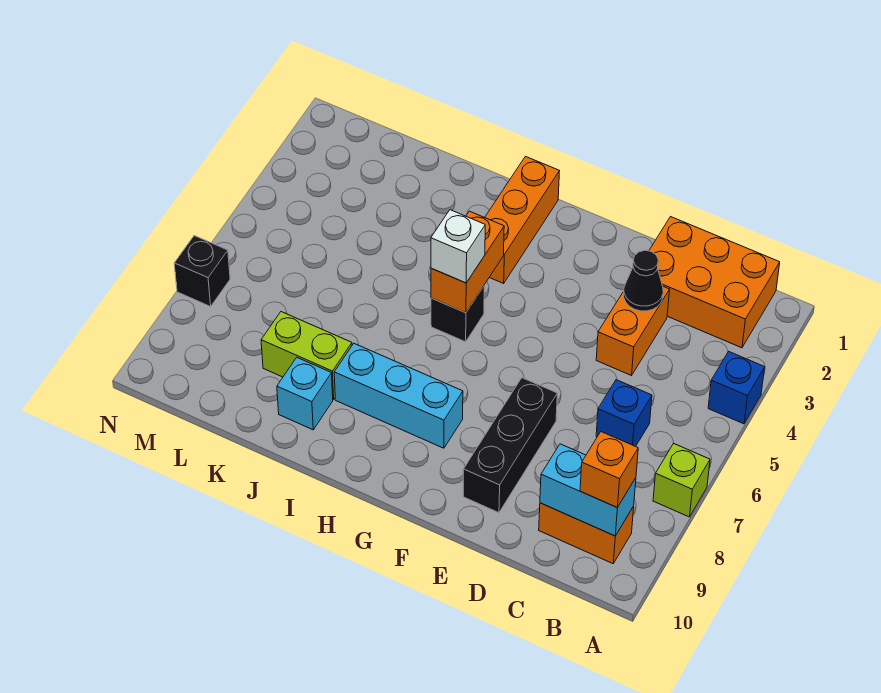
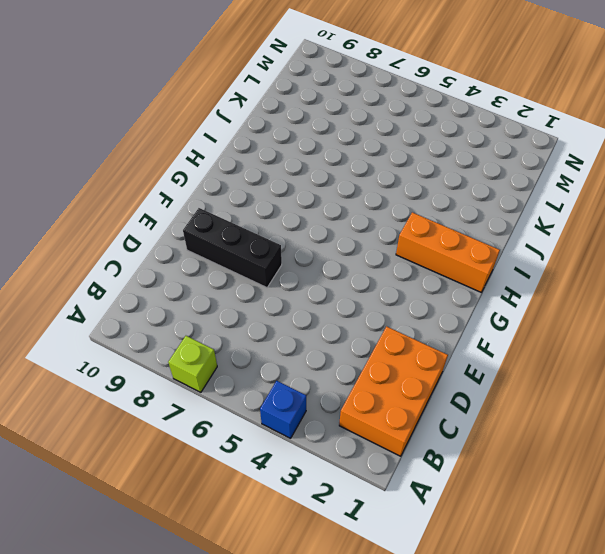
none -> orange brick B9:C9 level 1
none -> blue brick C6 level 1
none -> orange brick D3:D4 level 1

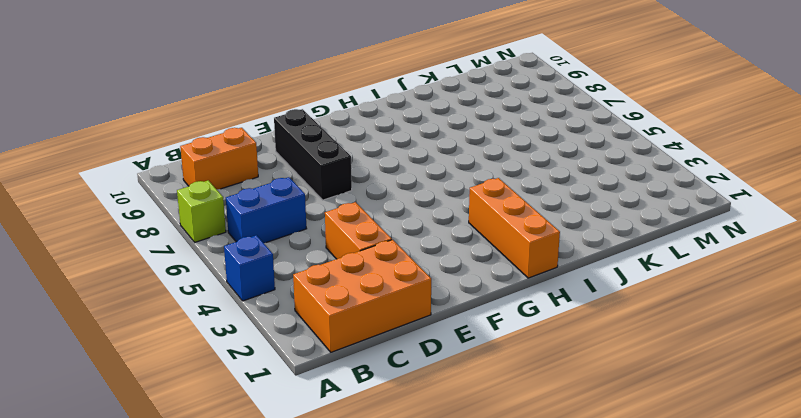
blue brick B6:C6 level 1 -> blue brick C6 level 1
none -> cyan brick G8:I8 level 1
none -> black brick H5 level 1
none -> lime brick J8:K8 level 1

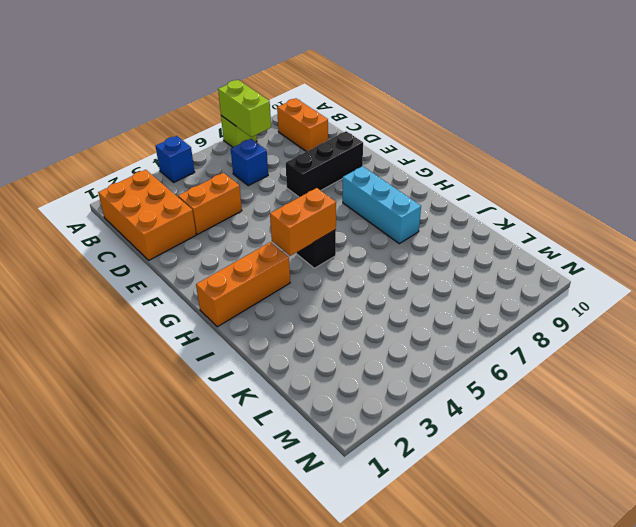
lime brick A7:B7 level 2 -> lime brick J8:K8 level 1
none -> cyan brick J9 level 1
none -> black brick N7 level 1
none -> cyan brick B9:C9 level 2

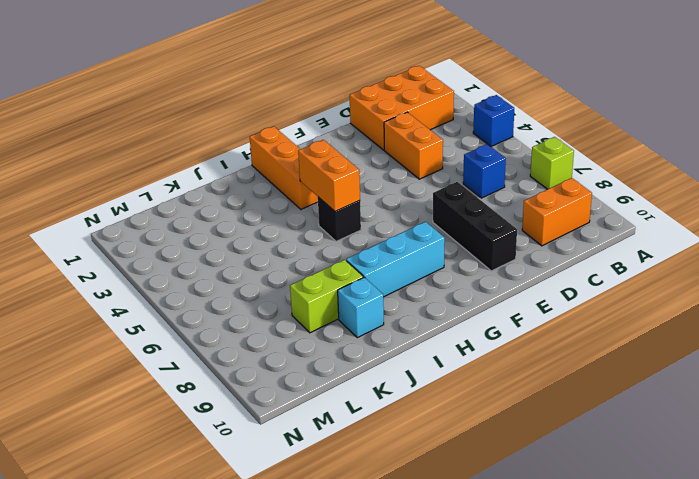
none -> black brick N7 level 1
none -> cyan brick B9:C9 level 2
none -> black cone D3 level 2

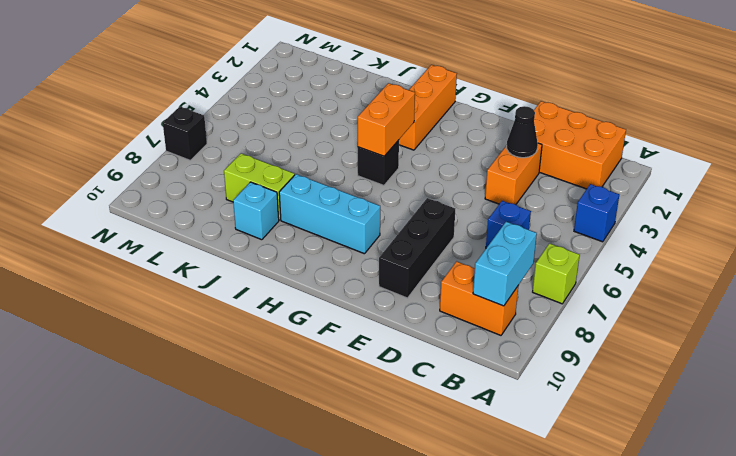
cyan brick B8:B9 level 2 -> cyan brick B9:C9 level 2
none -> orange brick B9 level 3
none -> white brick H5 level 3

